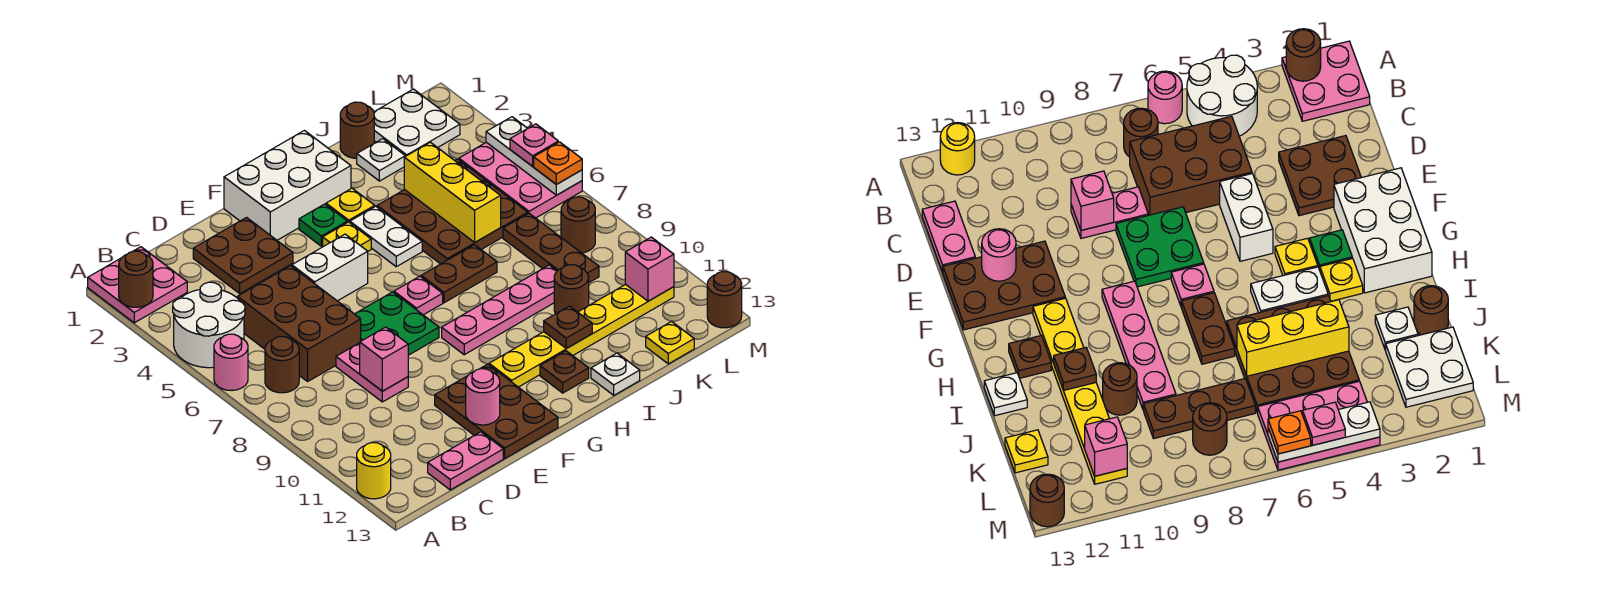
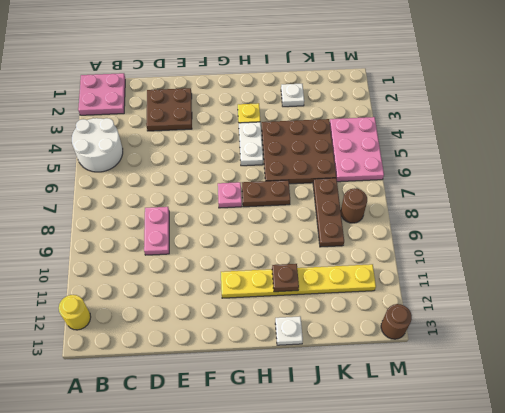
none -> pink round brick A6 level 1
none -> brown round brick B7 level 1
none -> brown brick C5:D7 level 1
none -> pink plate C13:D13 level 1

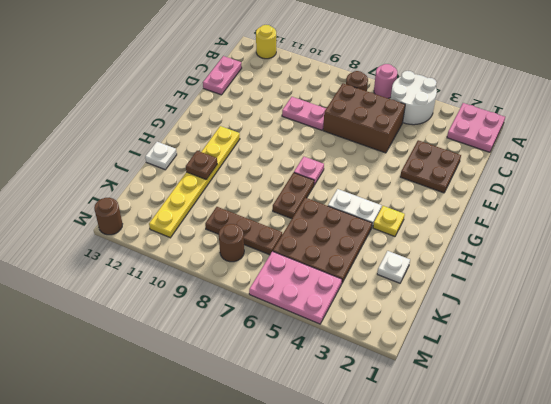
none -> white brick E5:F5 level 1
none -> green plate E7:F8 level 1
none -> brown plate E11:F13 level 1
none -> white brick F1:H2 level 1

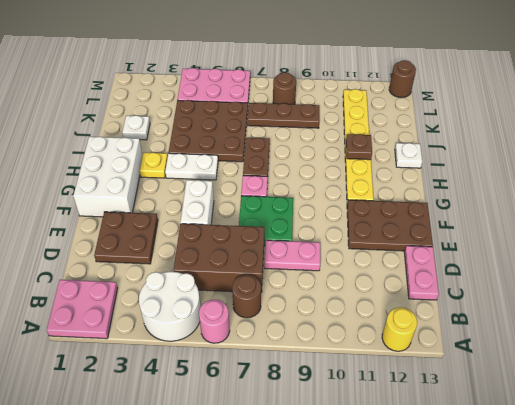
none -> green plate G3 level 1
none -> yellow plate G4 level 1
none -> pink plate G9:J9 level 1
none -> brown plate H12 level 1

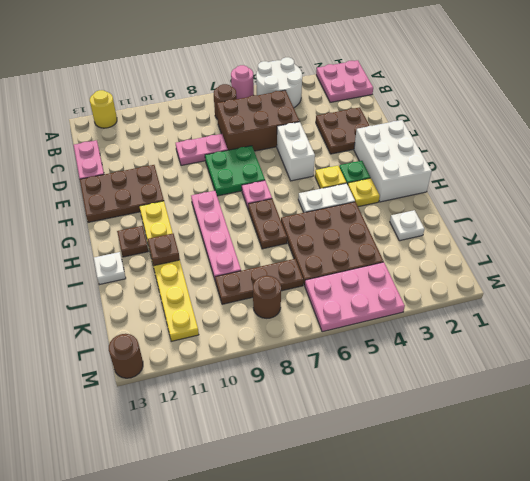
none -> brown round brick J1 level 1
none -> brown round brick J10 level 1
none -> white plate K1:L2 level 1
none -> yellow plate K13 level 1

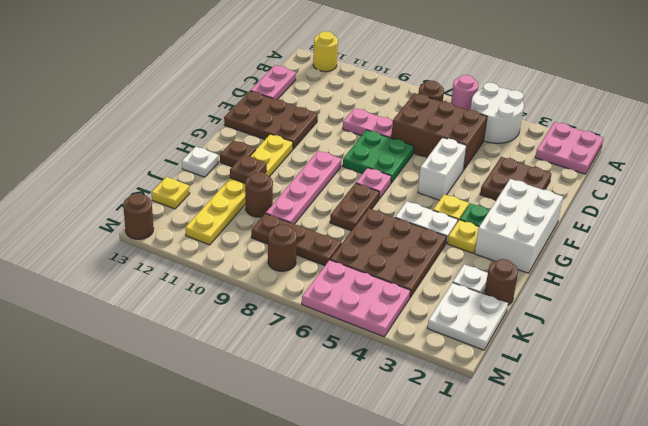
none -> brown round brick A2 level 2
none -> pink brick D9 level 2
none -> pink round brick E12 level 2
none -> yellow brick J4:J6 level 2

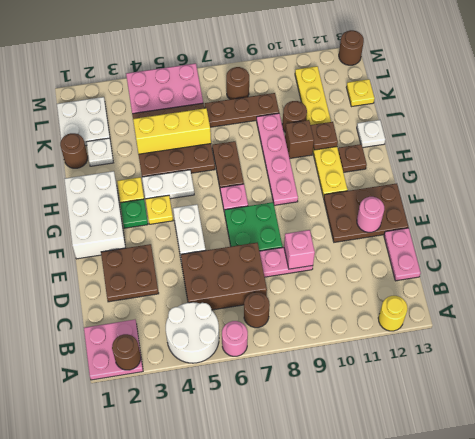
brown brick I10 level 1 -> none
none -> pink brick L11 level 2
none -> white plate M4:M6 level 2
none -> pink plate M5 level 3
none -> orange plate M6 level 3

